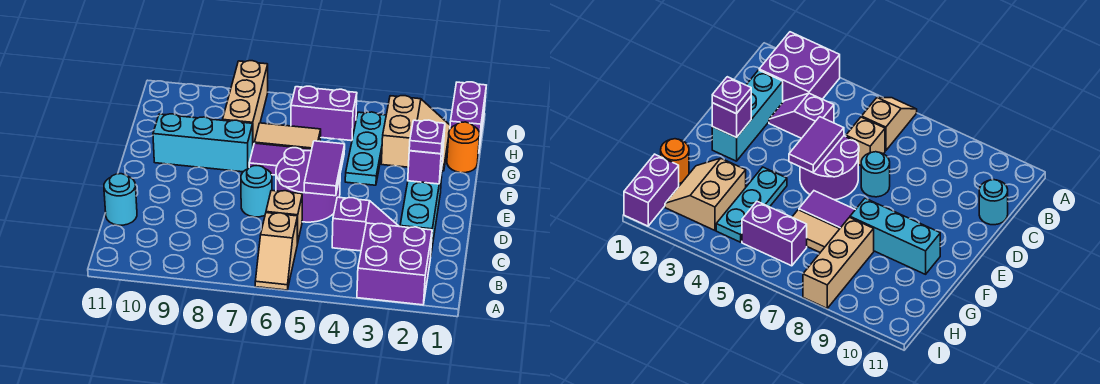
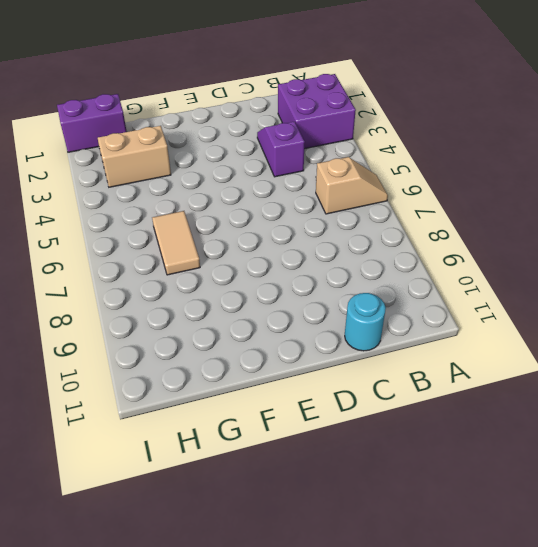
none -> cyan brick C2:E2 level 1
none -> tan brick C6 level 1
none -> purple round brick D5:E6 level 1

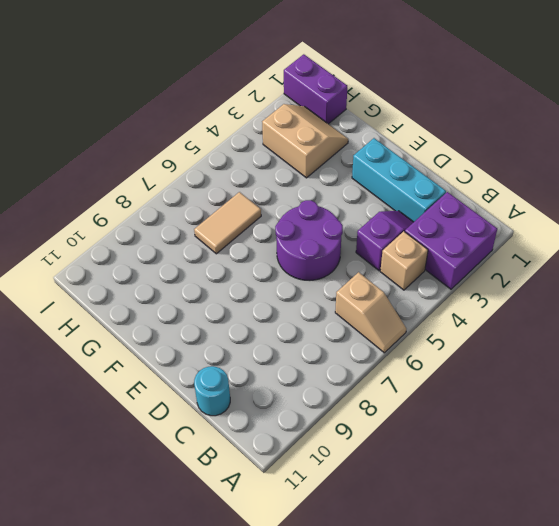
tan brick B4 level 1 -> tan brick C6 level 1
none -> cyan round brick D7 level 1
none -> cyan plate F4:H4 level 1
none -> purple tile F6:F7 level 1

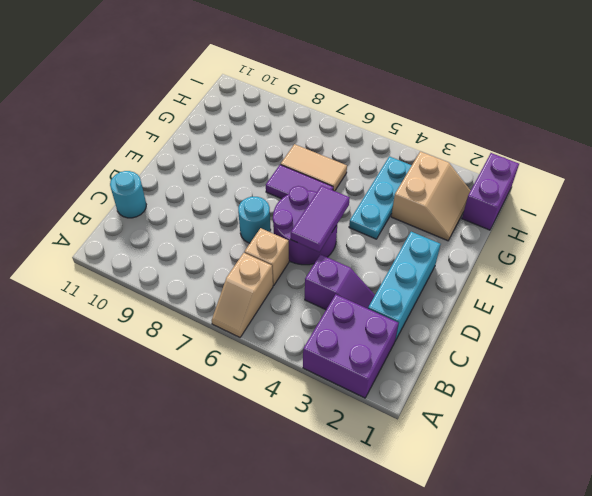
none -> cyan brick F8:F10 level 1
none -> orange round brick G1 level 1
none -> tan brick G8:I8 level 1

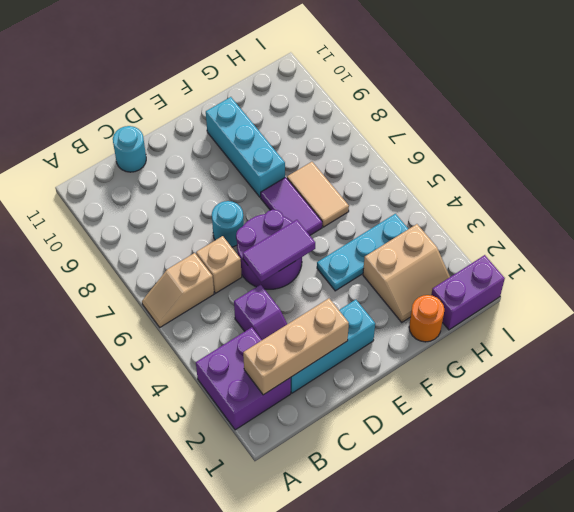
tan brick B2:D2 level 2 -> tan brick G8:I8 level 1
none -> purple brick H5:H6 level 1
none -> purple brick E2 level 2
none -> purple plate E2 level 3

